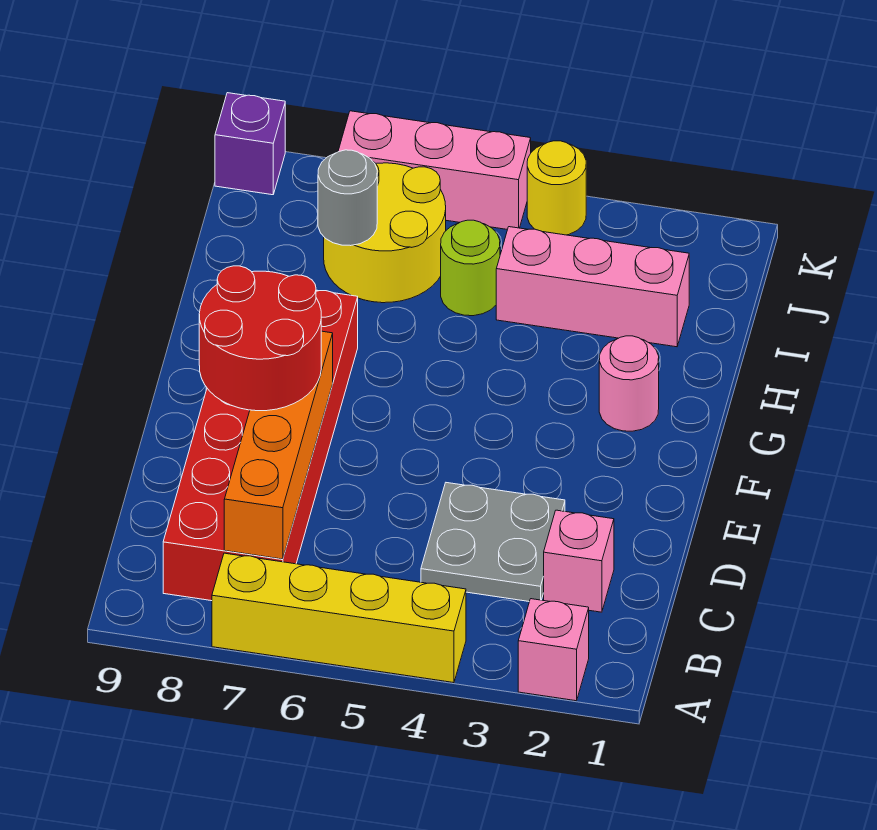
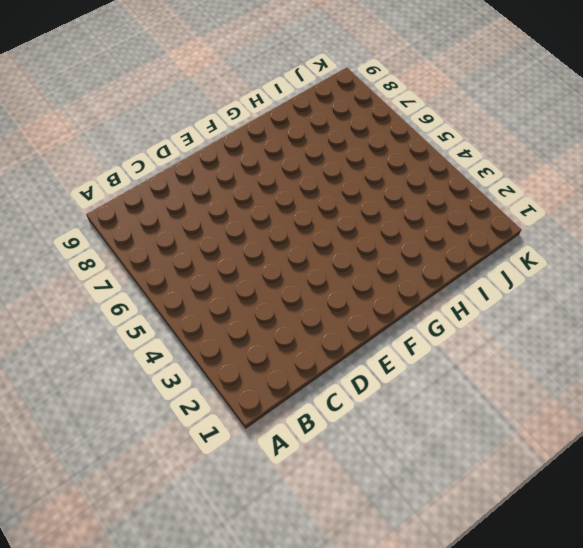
none -> pink brick A2 level 1
none -> yellow brick A4:A7 level 1
none -> red brick B7:G8 level 1

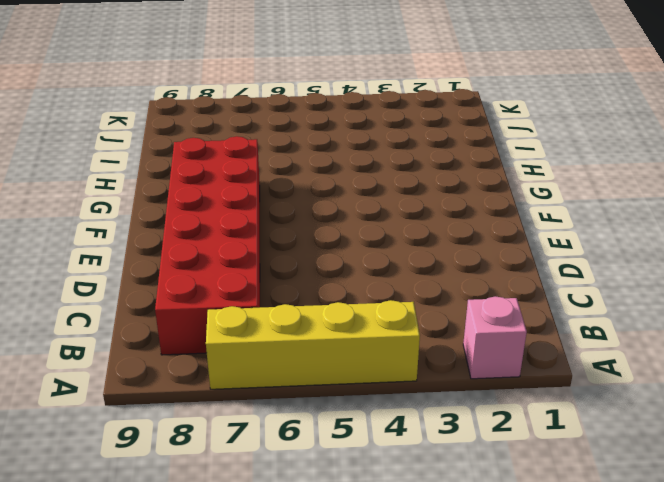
none -> pink brick C2 level 1
none -> grey plate C3:D4 level 1
none -> pink round brick G2 level 1

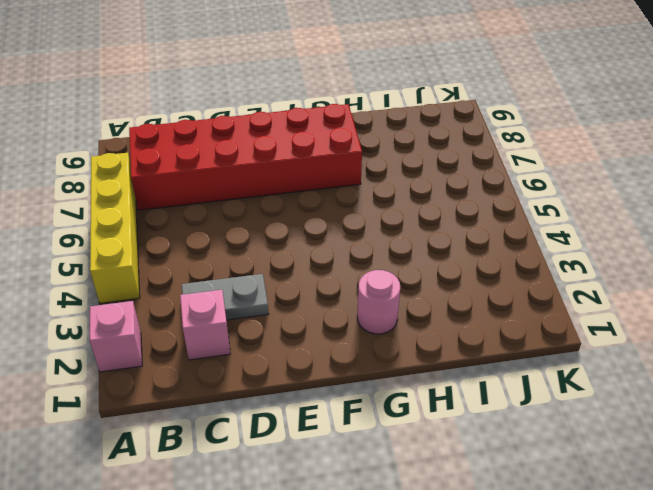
grey plate C3:D3 level 1 -> grey plate C3:D4 level 1
none -> pink brick I2:I4 level 1
none -> lime round brick I5 level 1
none -> yellow round brick I6:J7 level 1

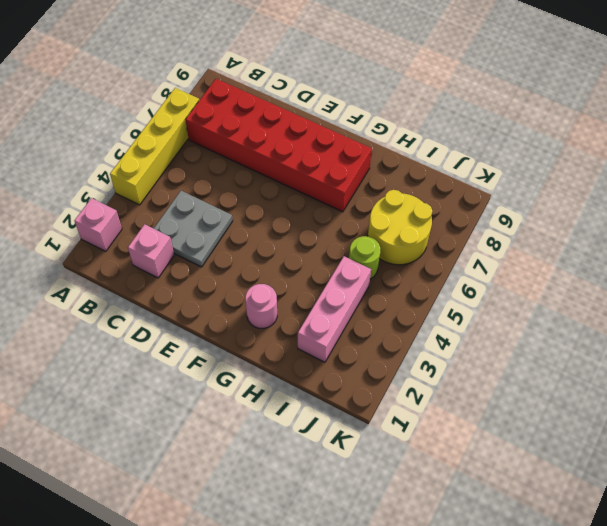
none -> yellow round brick K4 level 1
none -> pink brick K5:K7 level 1
none -> purple brick K9 level 1

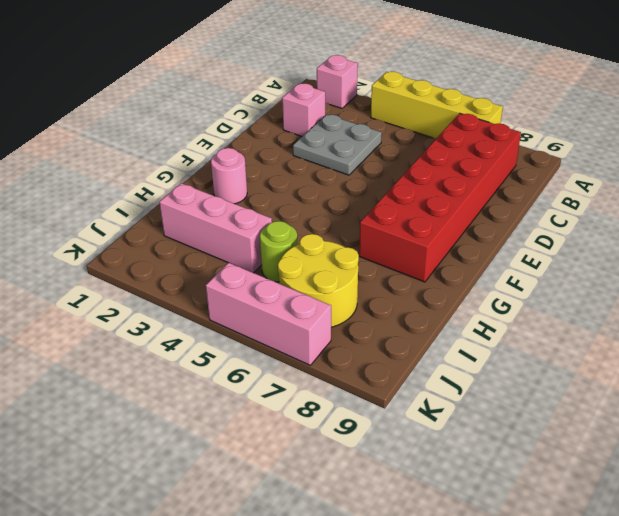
none -> yellow round brick K4 level 1
none -> purple brick K9 level 1
none -> orange brick B7:E7 level 2

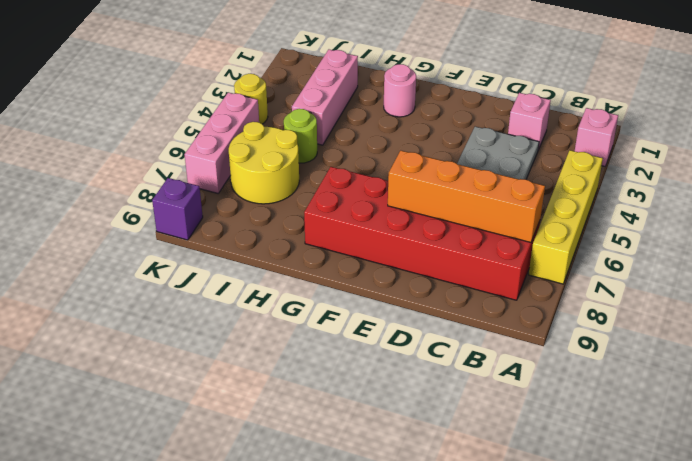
none -> grey round brick I7 level 2
none -> red round brick D7:E8 level 3

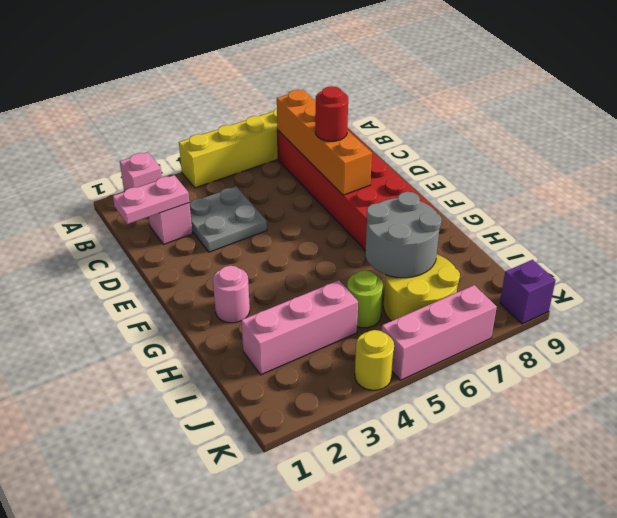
pink plate C1:C2 level 2 -> none
red round brick D7 level 3 -> red round brick D7:E8 level 3
grey round brick H6:I7 level 2 -> grey round brick I7 level 2

